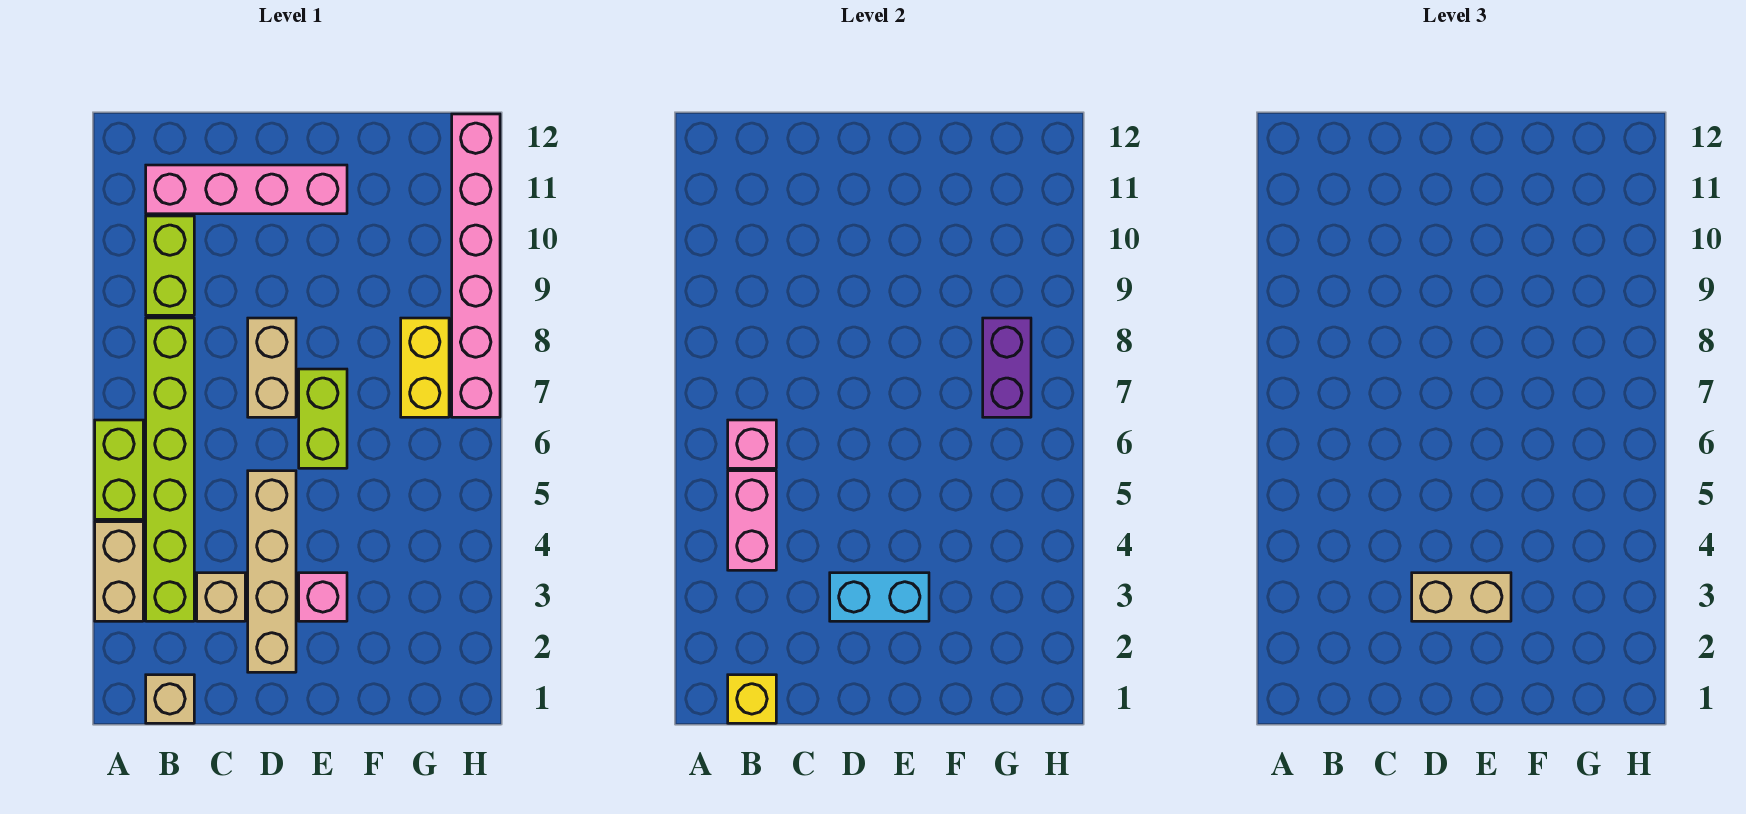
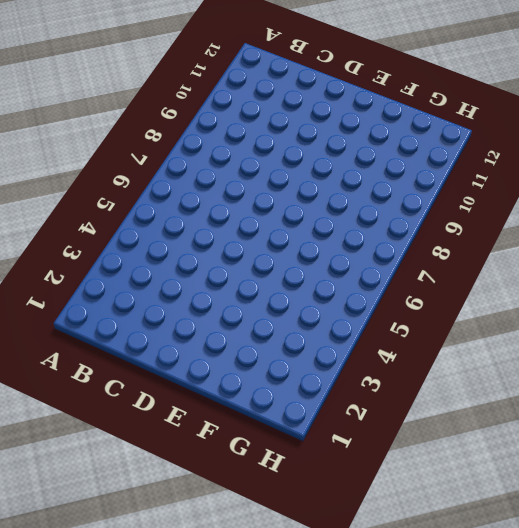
none -> tan brick A3:A4 level 1
none -> lime brick A5:A6 level 1
none -> tan brick B1 level 1

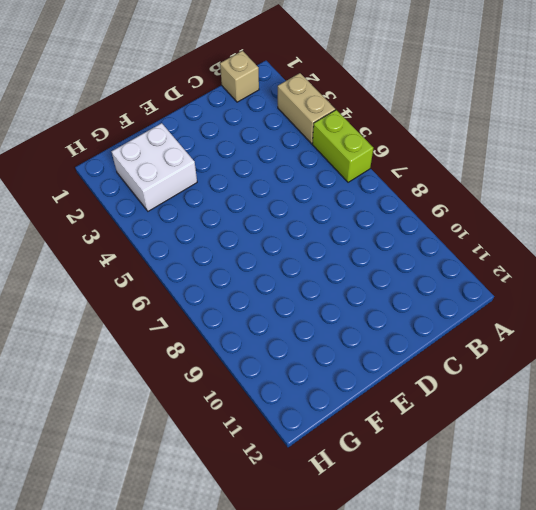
white brick F2:G3 level 1 -> none
none -> lime brick B3:B8 level 1
none -> lime brick B9:B10 level 1
none -> pink brick B11:E11 level 1

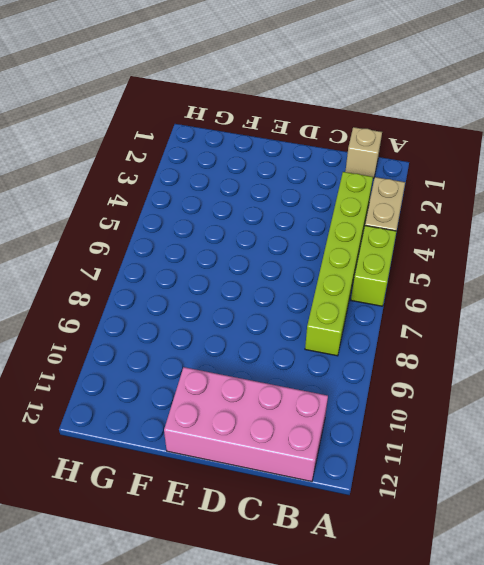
pink brick B11:E12 level 1 -> pink brick B11:E11 level 1
none -> lime brick B9:B10 level 1
none -> tan brick C3 level 1
none -> tan brick D2:D5 level 1

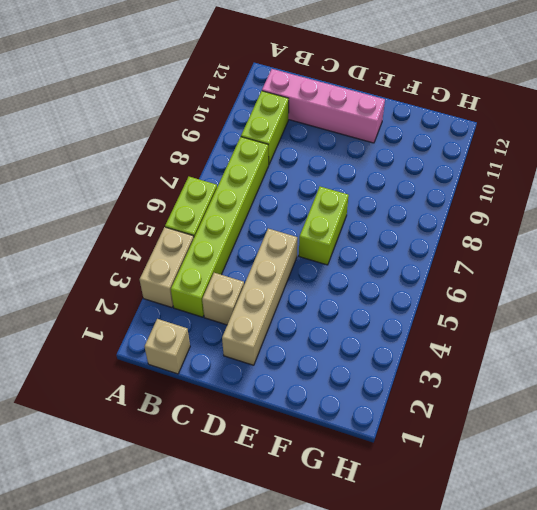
none -> tan brick D7:D8 level 1
none -> pink brick E3 level 1
none -> yellow brick G7:G8 level 1

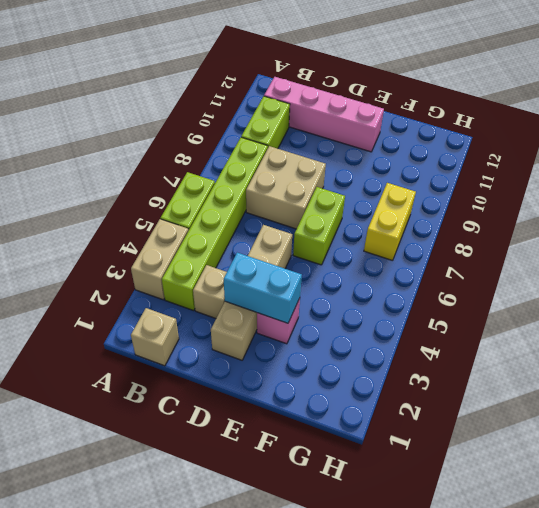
tan brick C7:D8 level 1 -> tan brick D7:D8 level 1
none -> pink brick H7:H12 level 1
none -> yellow brick B1 level 2
none -> pink brick B4:B5 level 2

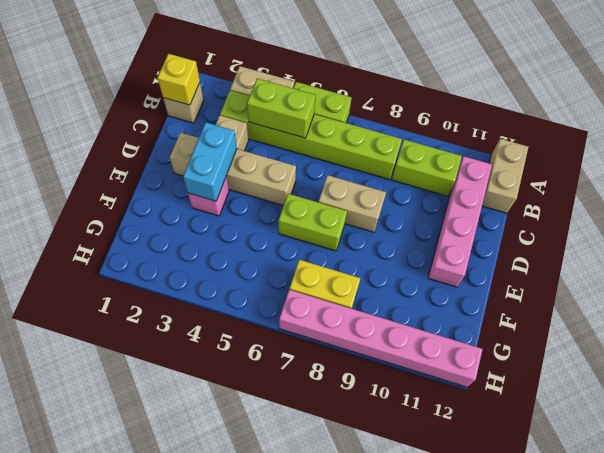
tan brick A12:B12 level 1 -> tan brick D3:E3 level 3
lime brick B4:B5 level 2 -> pink brick B4:B5 level 2
none -> pink brick B6 level 2
none -> purple brick G7:G8 level 2

